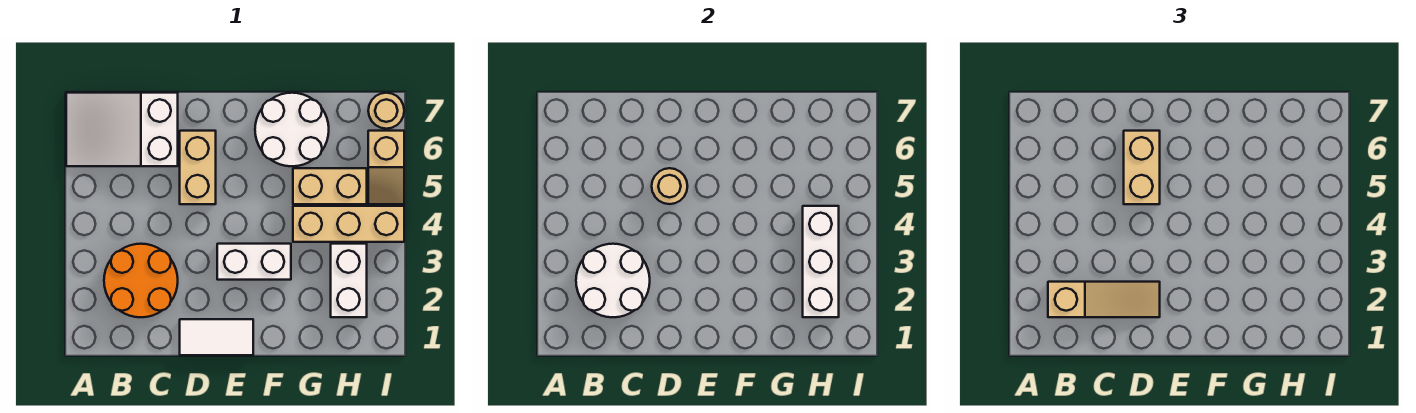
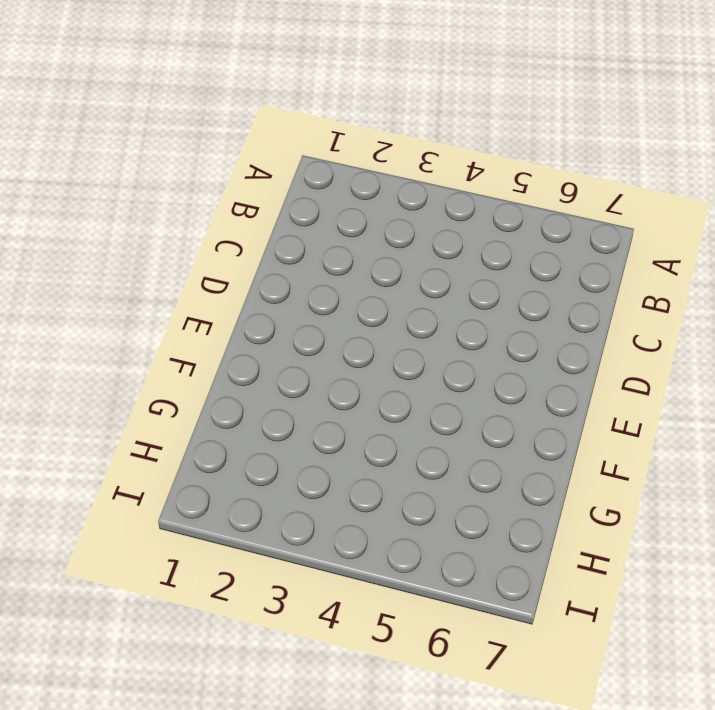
none -> white slope A6:C7 level 1 top C
none -> orange round brick B2:C3 level 1
none -> white tile D1:E1 level 1

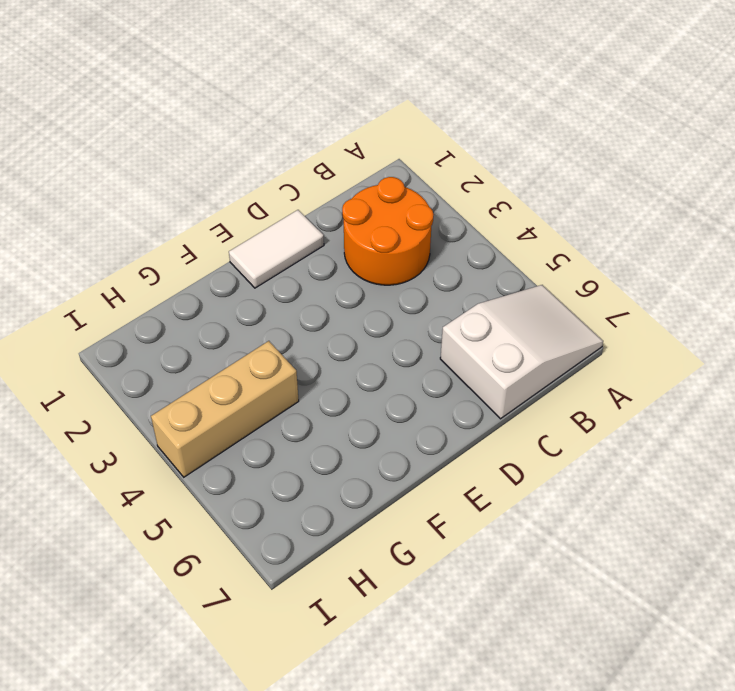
none -> tan brick D5:D6 level 1
none -> white brick E3:F3 level 1
none -> white round brick F6:G7 level 1

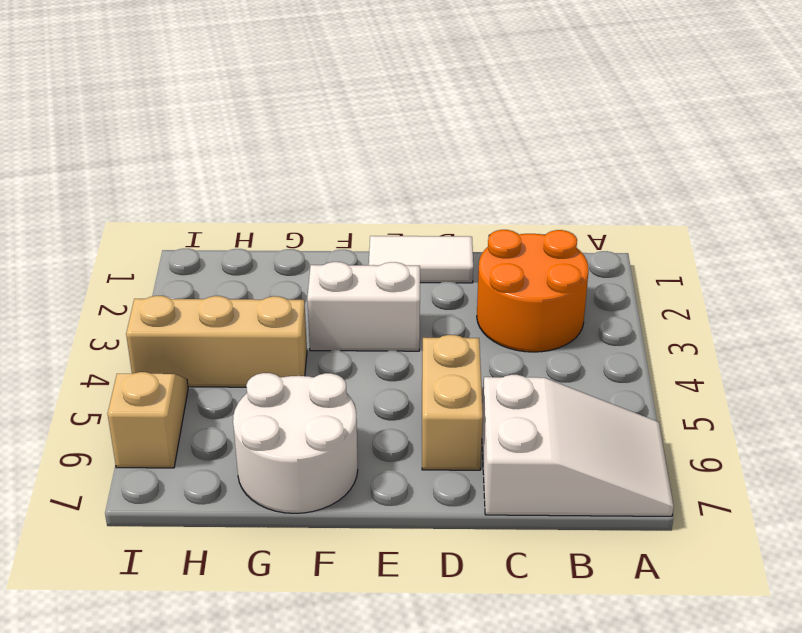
none -> tan brick G5:H5 level 1
none -> white brick H2:H3 level 1
none -> tan round brick I7 level 1

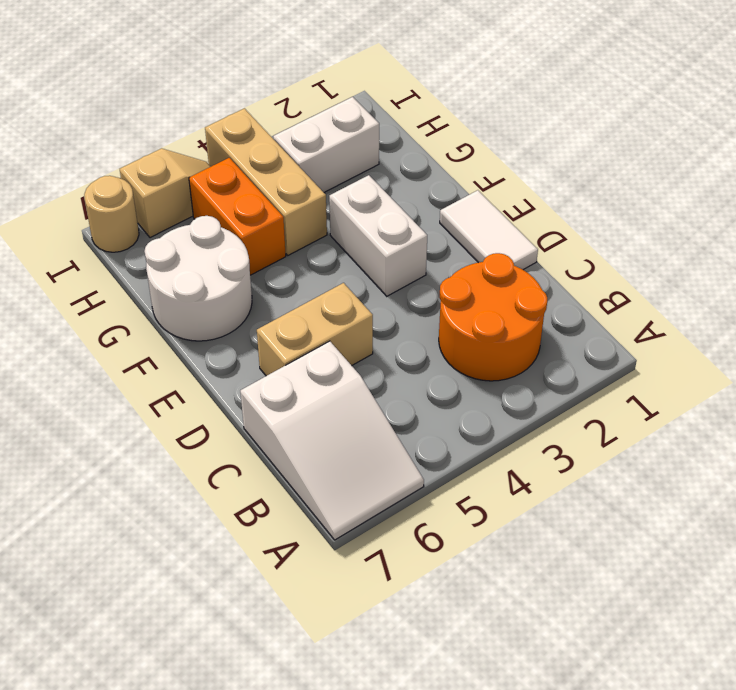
orange brick G5:H5 level 1 -> tan brick G5:H5 level 1
none -> white round brick B2:C3 level 2
none -> tan round brick D5 level 2
none -> white brick H2:H4 level 2

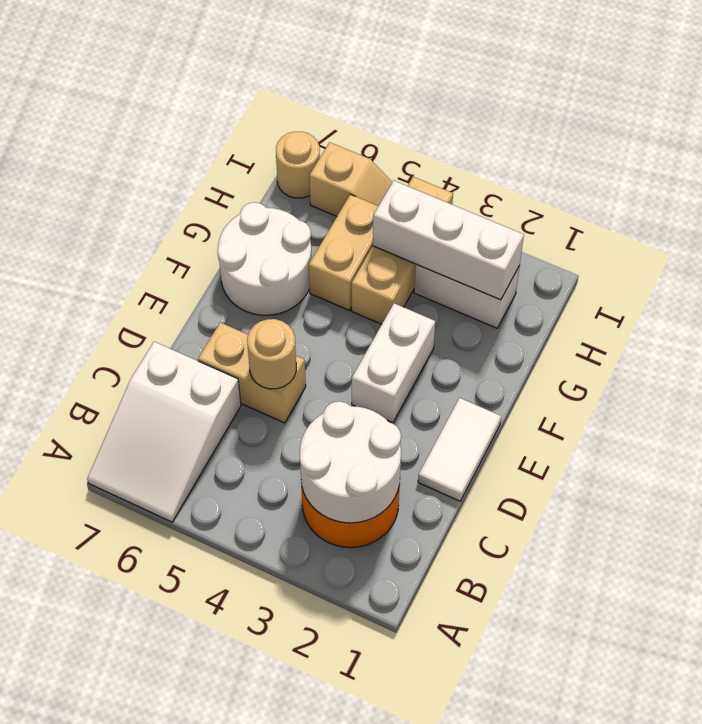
none -> tan slope B2:D2 level 3 top B
none -> tan brick D5:D6 level 3

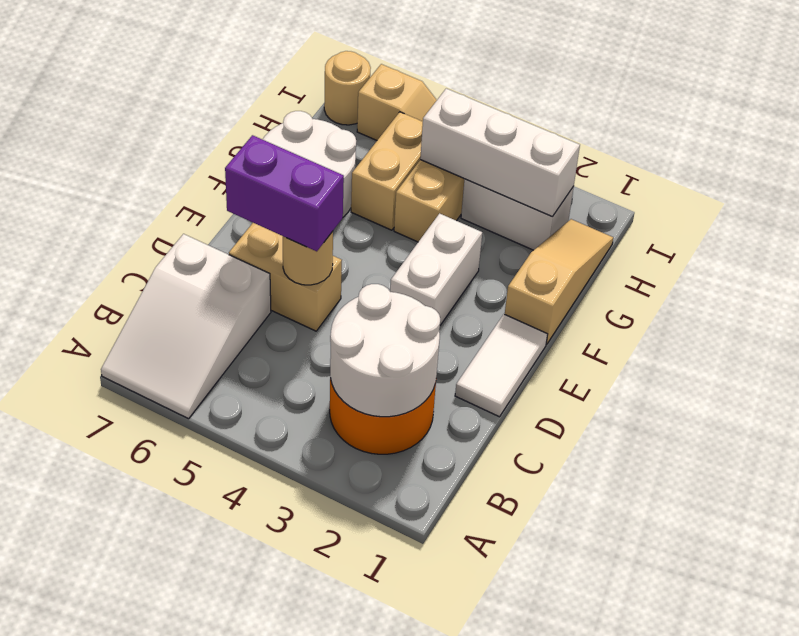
purple brick D5:D6 level 3 -> tan brick D5:D6 level 3
tan slope F1:H1 level 1 top F -> tan slope B2:D2 level 3 top B

